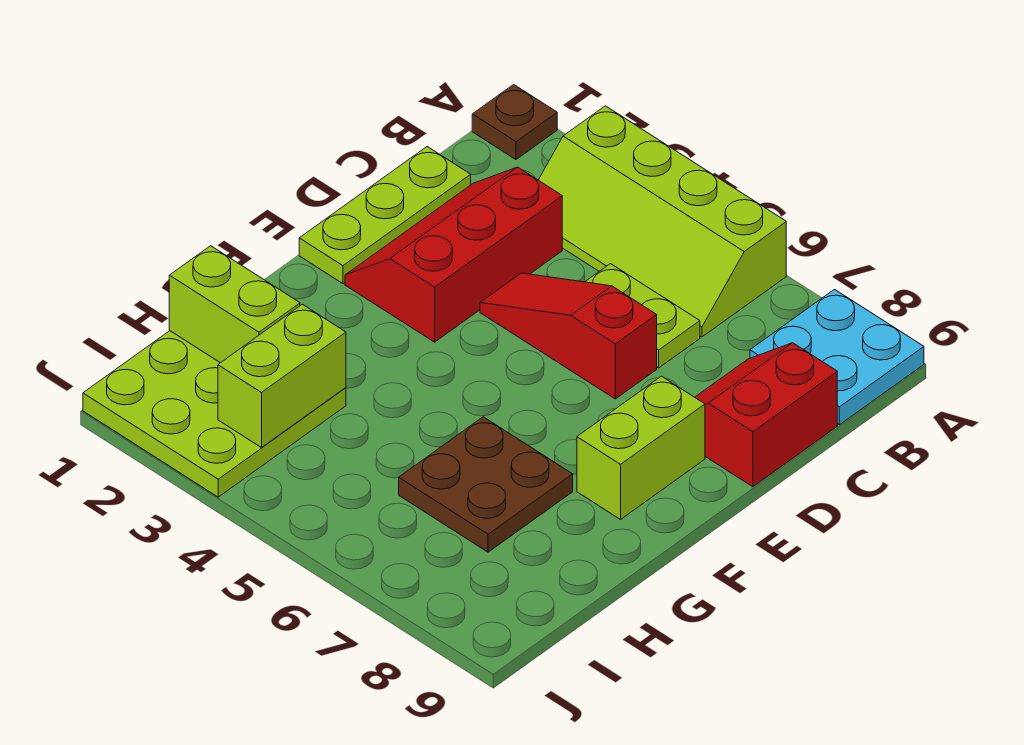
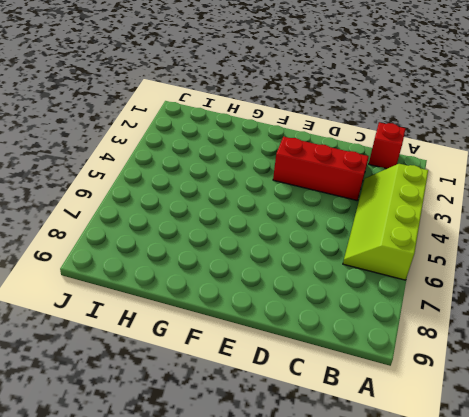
red brick B1 level 1 -> none
none -> brown plate A1 level 1
none -> cyan plate A8:B9 level 1
none -> lime plate C1:E1 level 1

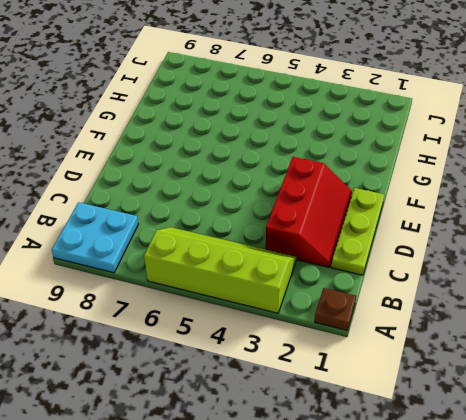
none -> lime plate C5:C6 level 1
none -> red slope C8:D9 level 1 top 9
none -> red slope D4:D6 level 1 top 6

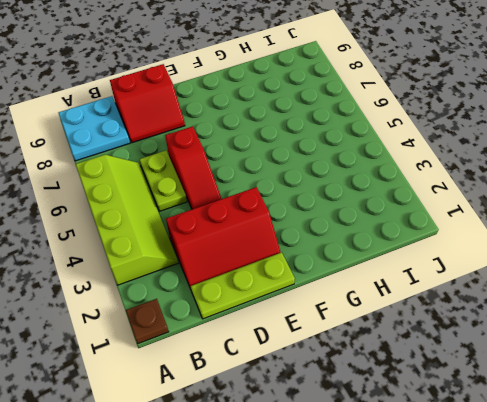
none -> lime brick E8:F8 level 1
none -> brown plate G6:H7 level 1
none -> lime plate H1:J3 level 1

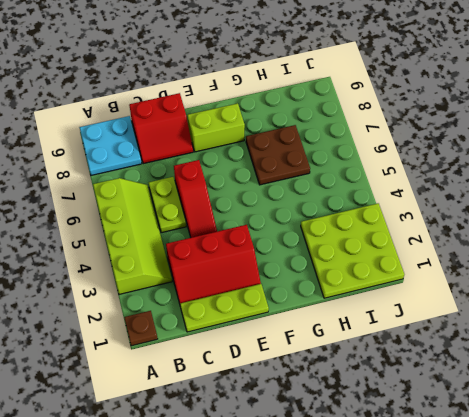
none -> lime brick H1:H2 level 2
none -> lime brick H3:I3 level 2

